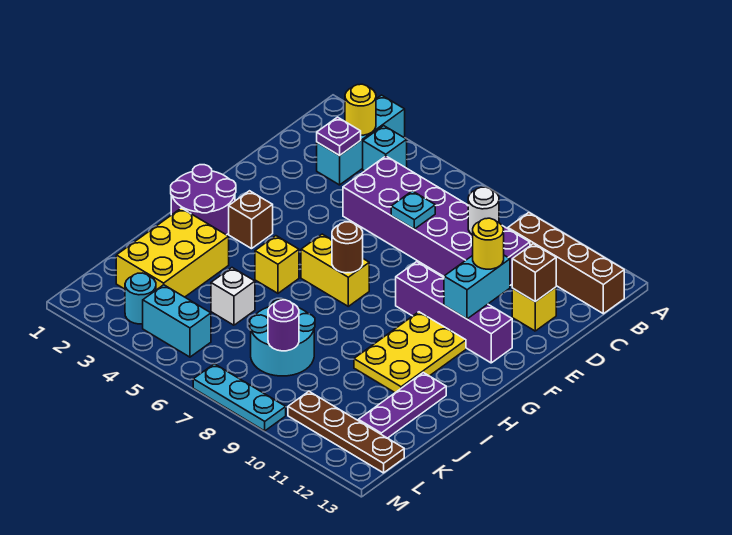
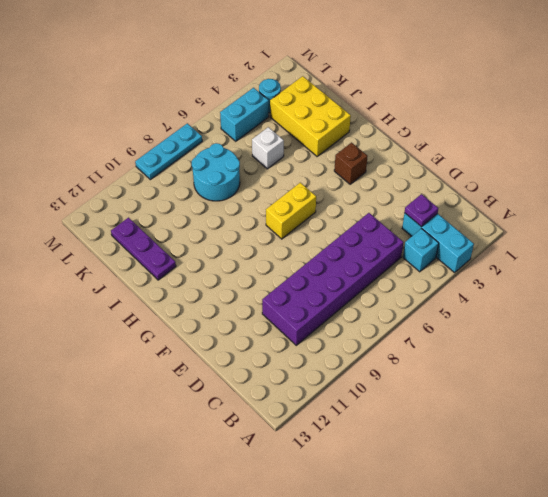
none -> brown brick B10:B13 level 1
none -> yellow brick D12 level 1
none -> purple brick F9:F12 level 1

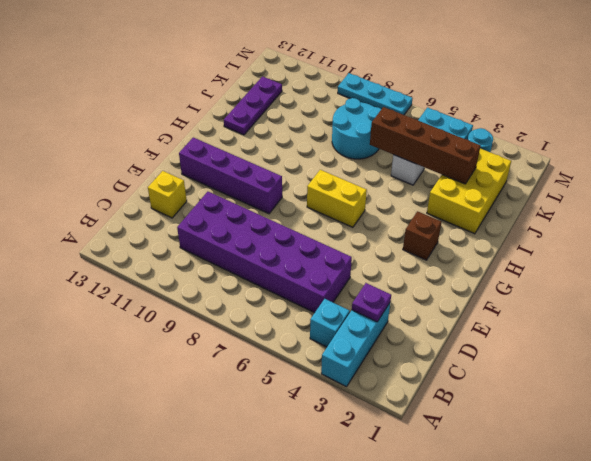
brown brick J3:J6 level 2 -> brown brick B10:B13 level 1
none -> purple round brick G1:H2 level 1
none -> yellow plate G10:I11 level 1
none -> yellow brick H5 level 1

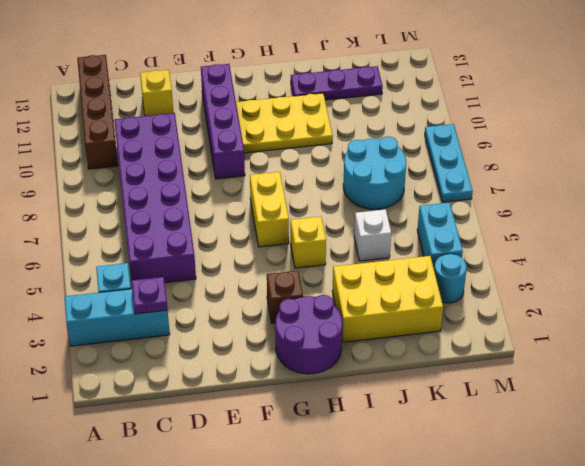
none -> brown plate L10:L13 level 1
none -> yellow round brick B3 level 2
none -> white round brick C9 level 2

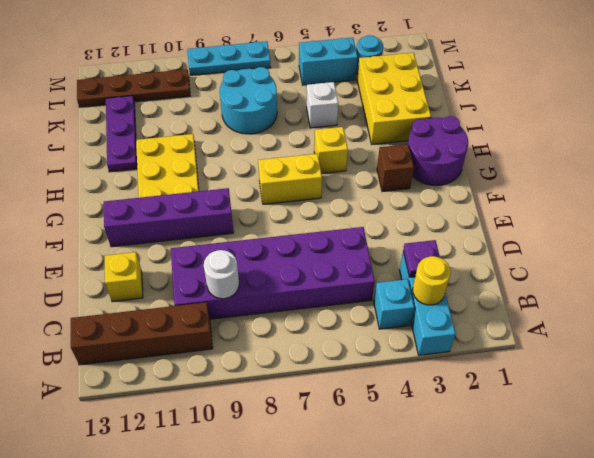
none -> cyan plate D7 level 2
none -> brown brick D12 level 2
none -> cyan brick E11:F11 level 2

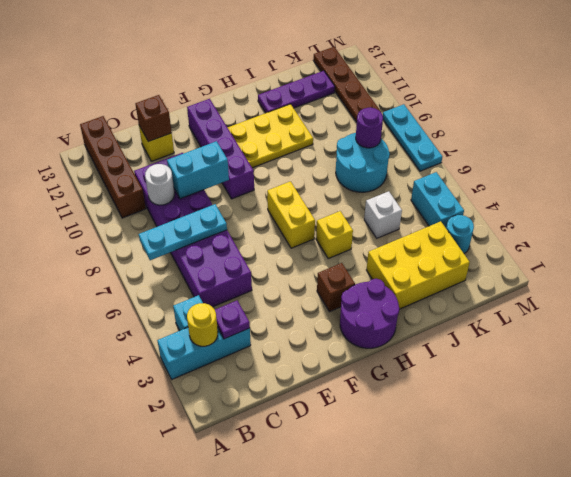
cyan plate B7:D7 level 2 -> cyan plate D7 level 2
cyan brick D9:E9 level 2 -> cyan brick E11:F11 level 2
none -> brown round brick G7 level 2
none -> yellow round brick E11 level 3

